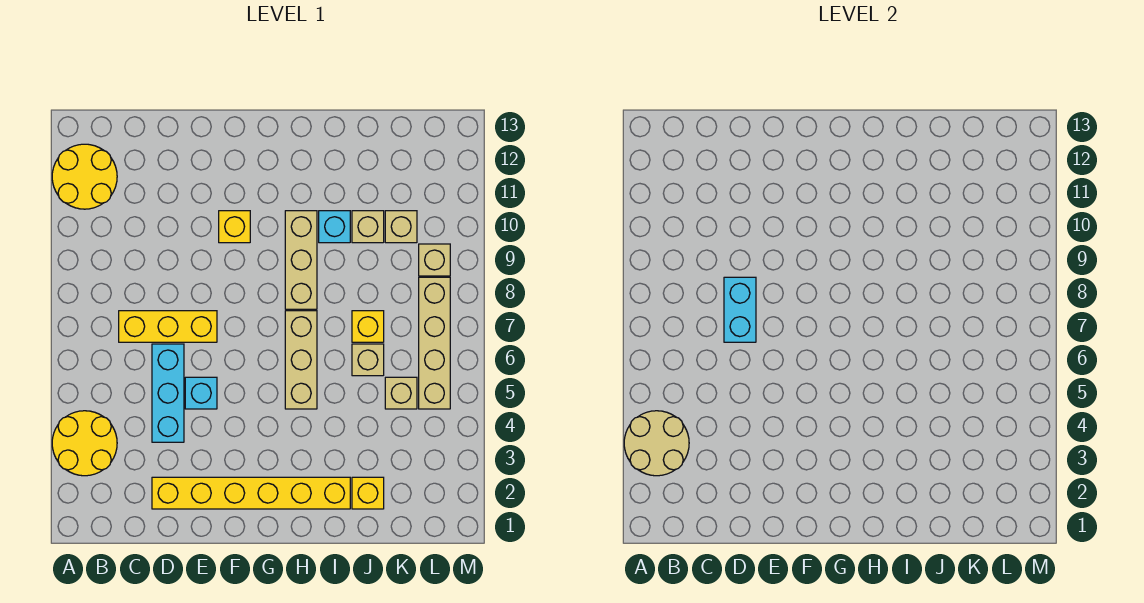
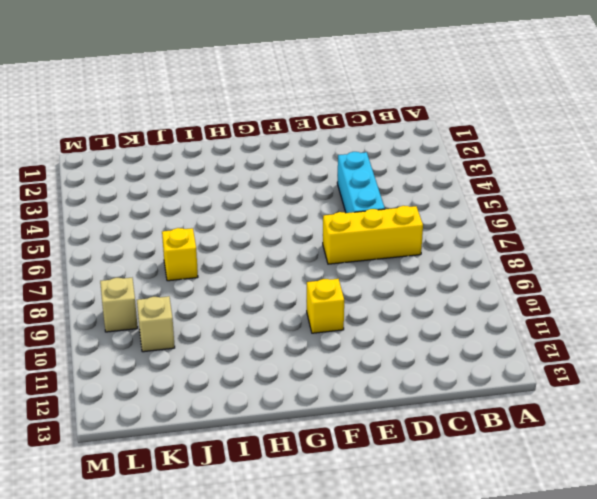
none -> yellow round brick A3:B4 level 1
none -> yellow round brick A11:B12 level 1
none -> yellow brick D2:I2 level 1

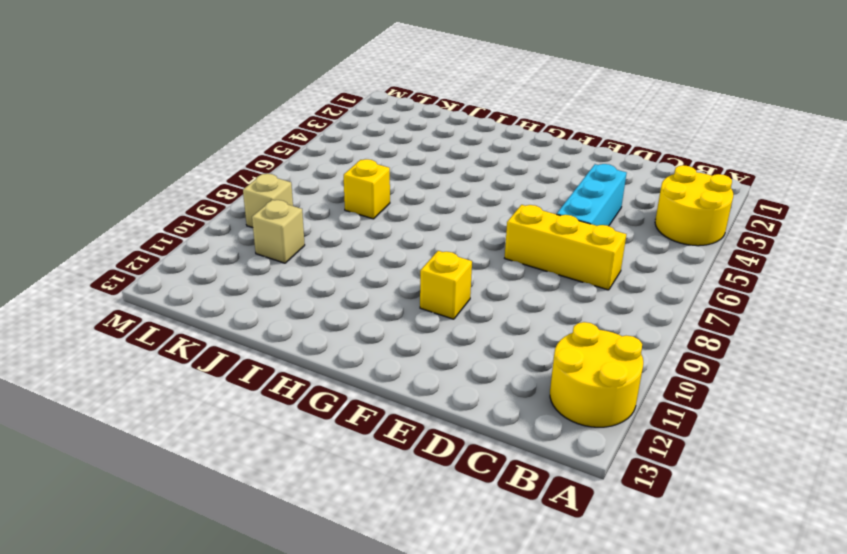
none -> yellow brick D2:I2 level 1
none -> cyan brick E5 level 1
none -> tan brick H5:H7 level 1

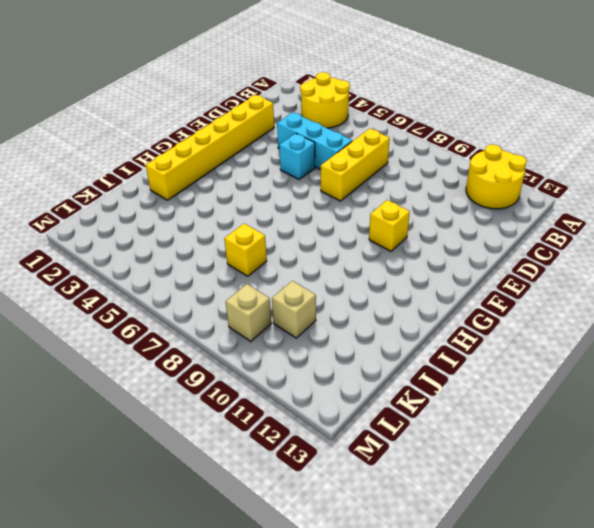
none -> tan brick H5:H7 level 1
none -> tan brick H8:H10 level 1
none -> cyan brick I10 level 1

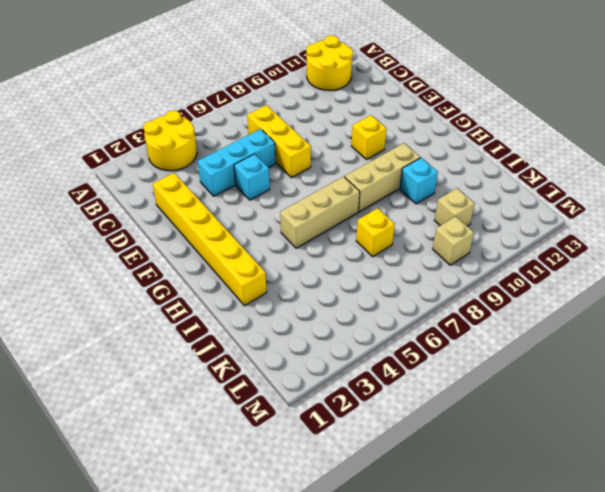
none -> yellow brick J2 level 1
none -> tan brick J6 level 1
none -> tan brick J10 level 1

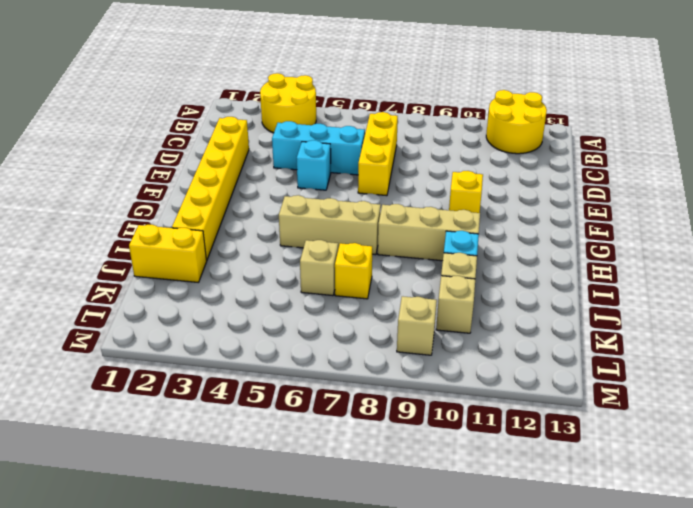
yellow brick J1:J2 level 1 -> yellow brick J2 level 1
none -> tan brick K5 level 1
none -> tan brick L5:L8 level 1
none -> tan round brick A3:B4 level 2

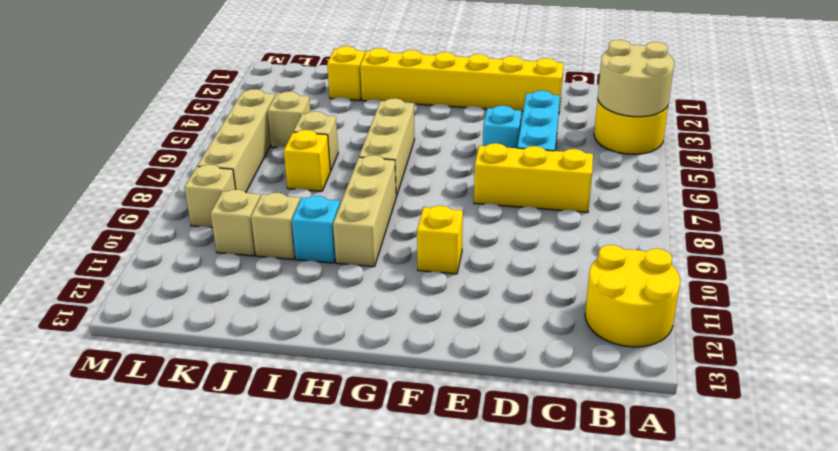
none -> cyan brick D7:D8 level 2

